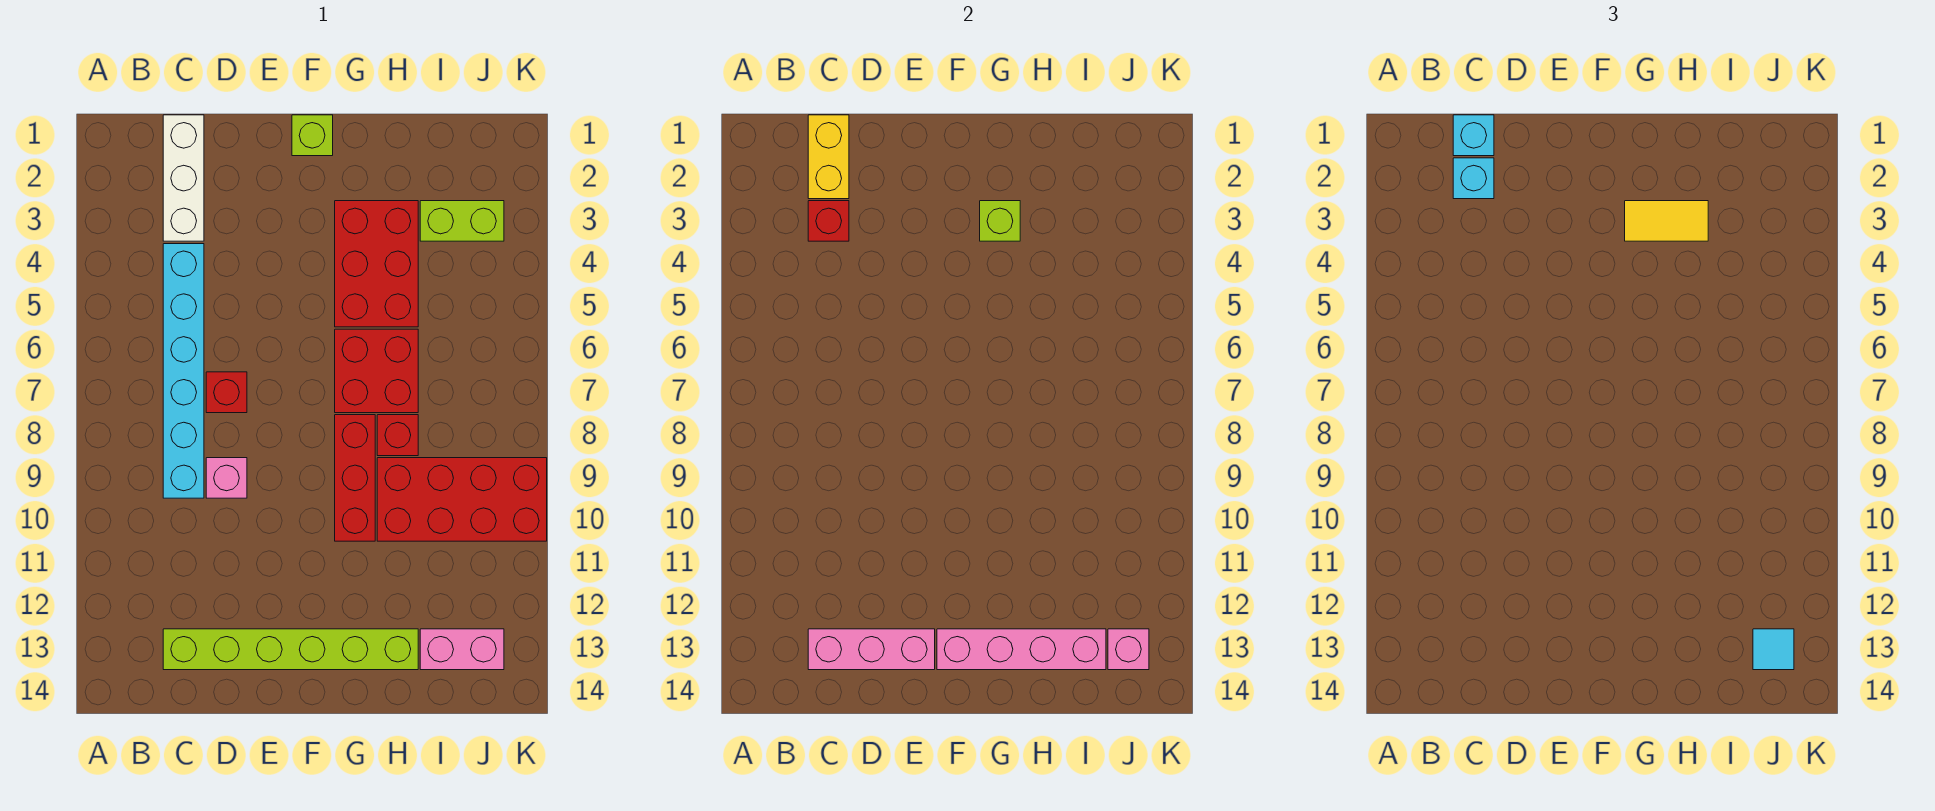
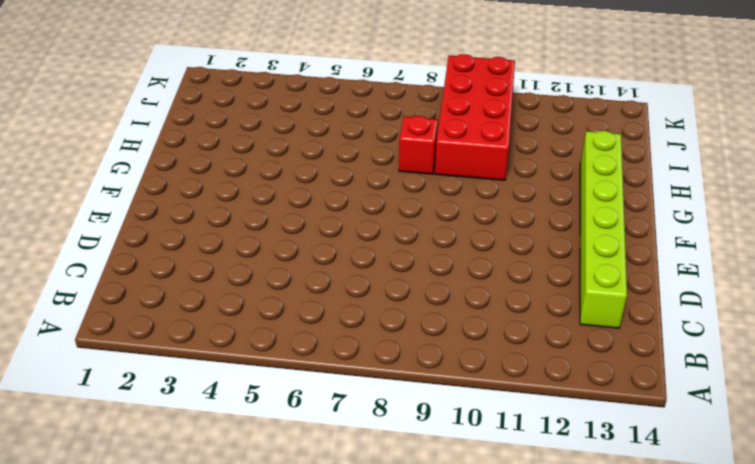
none -> white brick C1:C3 level 1
none -> cyan brick C4:C9 level 1
none -> red brick D7 level 1

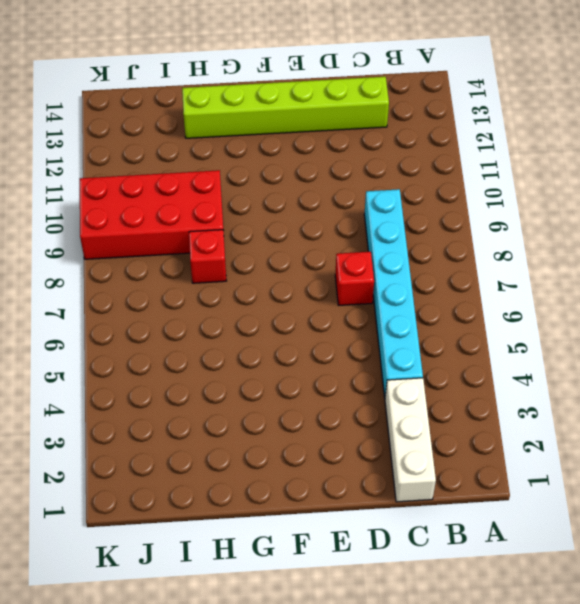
none -> pink brick D9 level 1
none -> lime brick F1 level 1
none -> red brick G3:H5 level 1

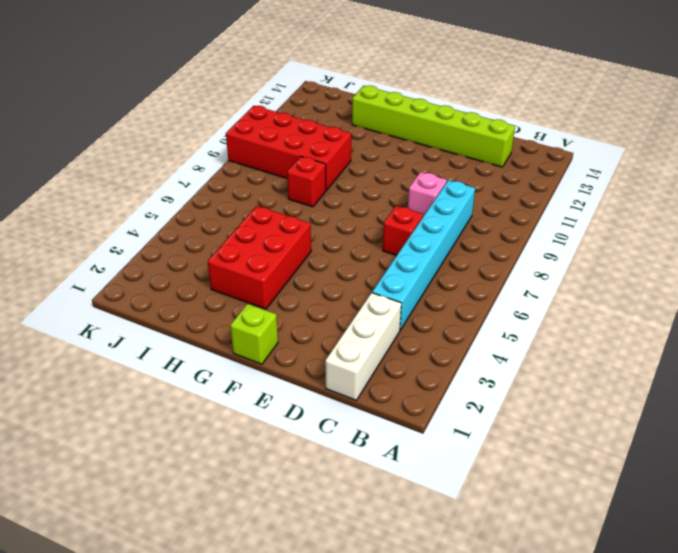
none -> red brick G6:H7 level 1
none -> red brick G8:G10 level 1
none -> lime brick I3:J3 level 1

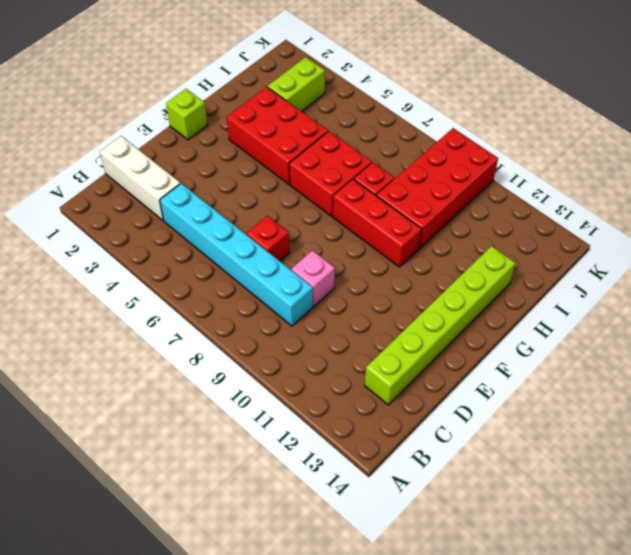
none -> pink brick I13:J13 level 1
none -> yellow brick C1:C2 level 2
none -> red brick C3 level 2

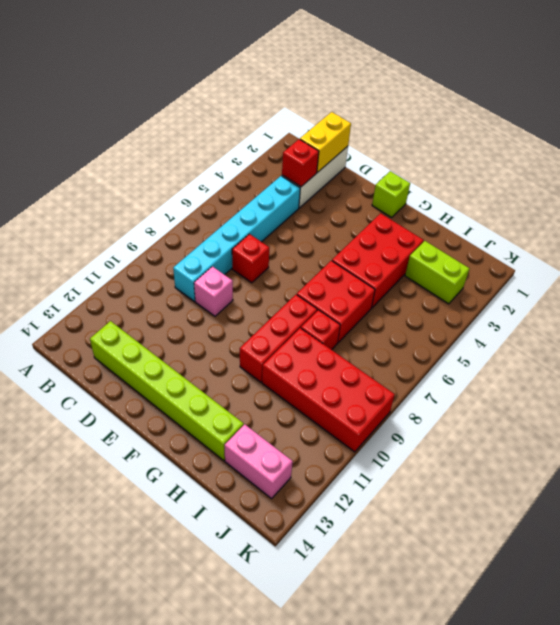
none -> pink brick C13:E13 level 2
none -> pink brick F13:I13 level 2
none -> lime brick G3 level 2

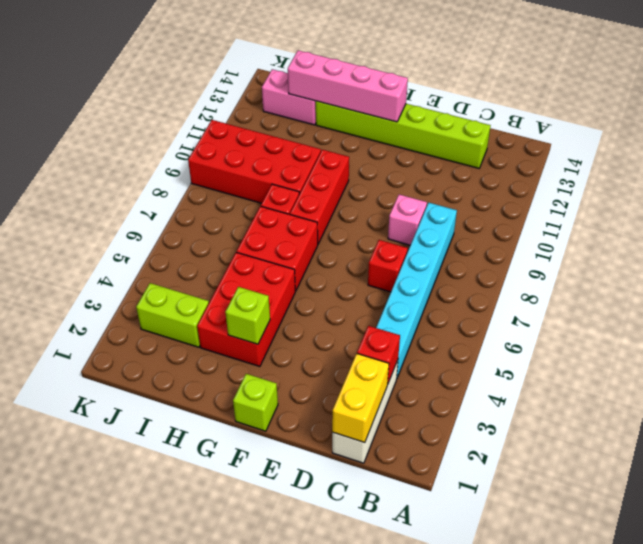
none -> pink brick C13:E13 level 2
none -> pink brick J13 level 2
none -> cyan brick C1 level 3

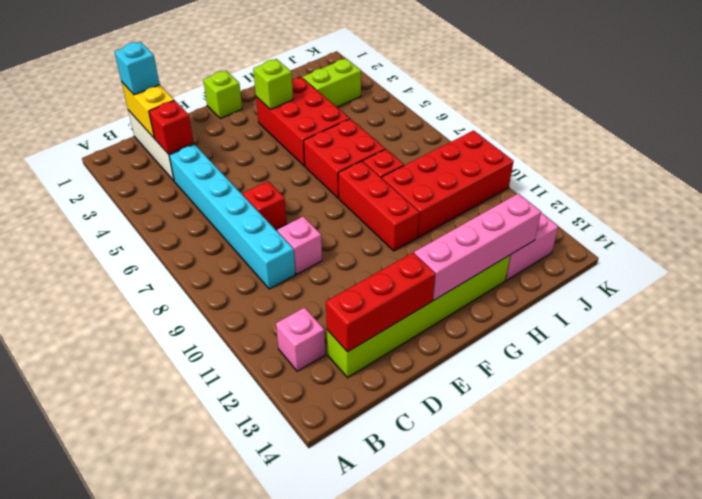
pink brick B12 level 1 -> pink brick J13 level 2
red brick C13:E13 level 2 -> pink brick C13:E13 level 2
none -> cyan brick C2 level 3
none -> yellow tile G3:H3 level 3
none -> cyan tile J13 level 3

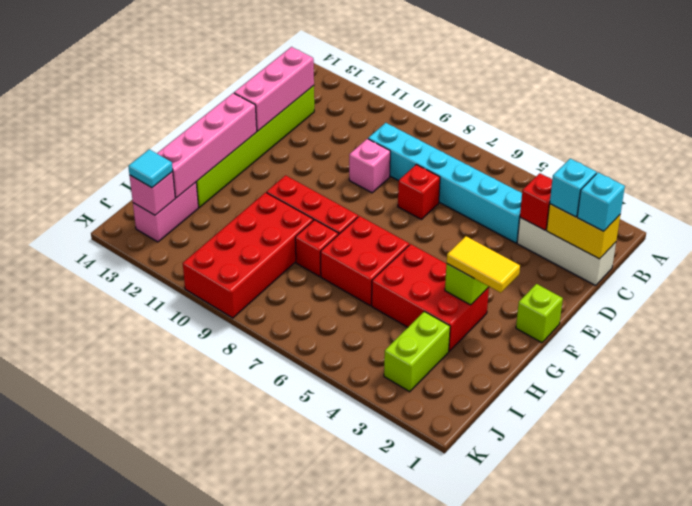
yellow tile G2:G3 level 3 -> yellow tile G3:H3 level 3

